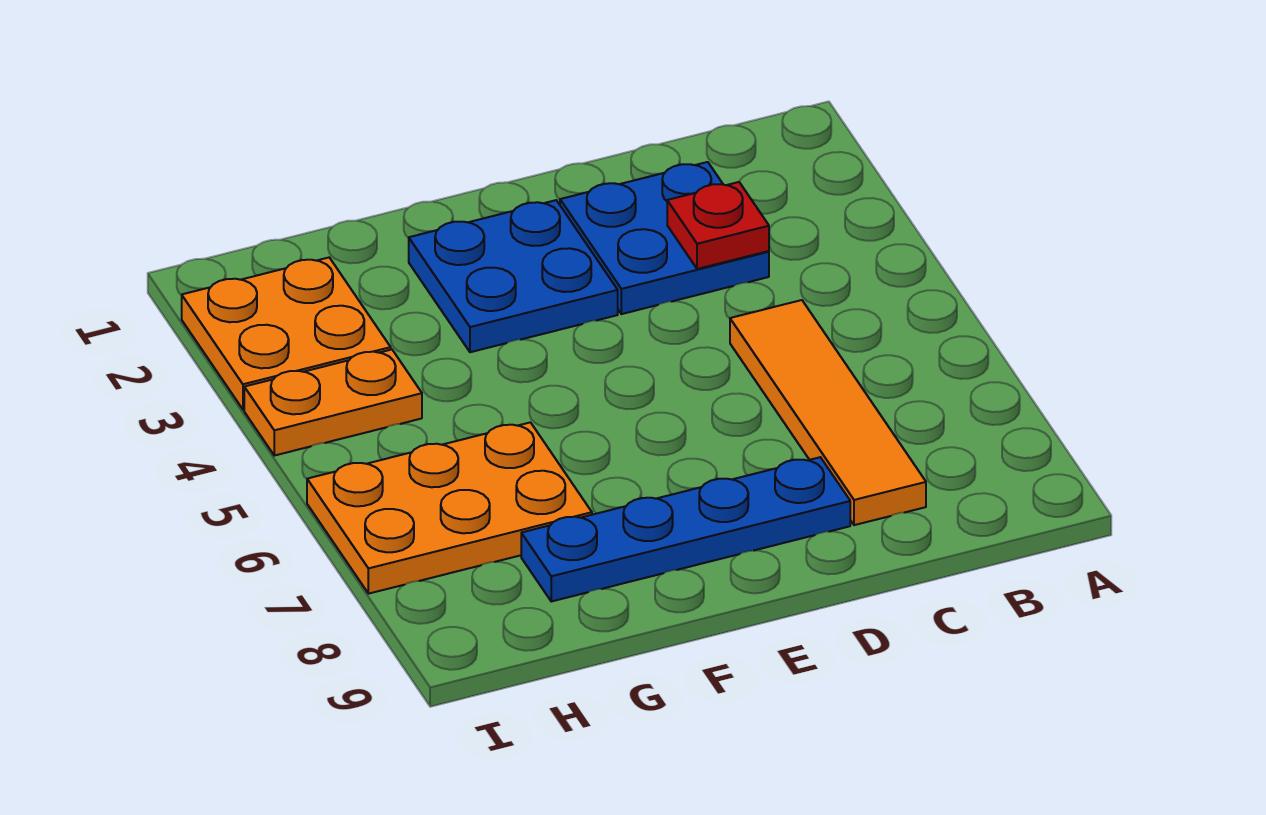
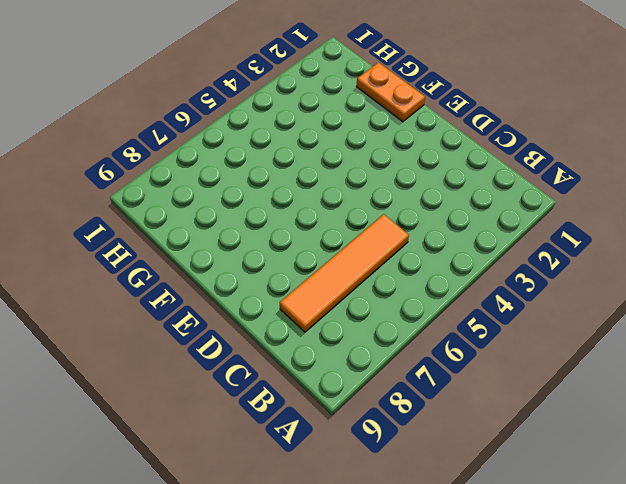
orange plate F1:G1 level 1 -> orange plate H4:I4 level 1
none -> blue plate C2:D3 level 1
none -> blue plate D8:G8 level 1

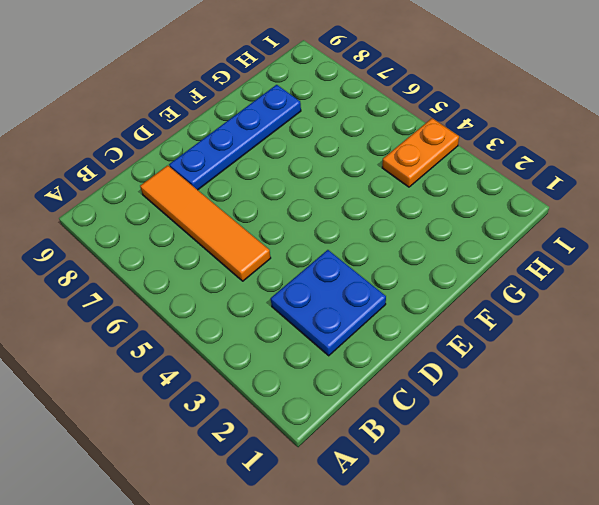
none -> blue plate E2:F3 level 1
none -> orange plate G6:I7 level 1

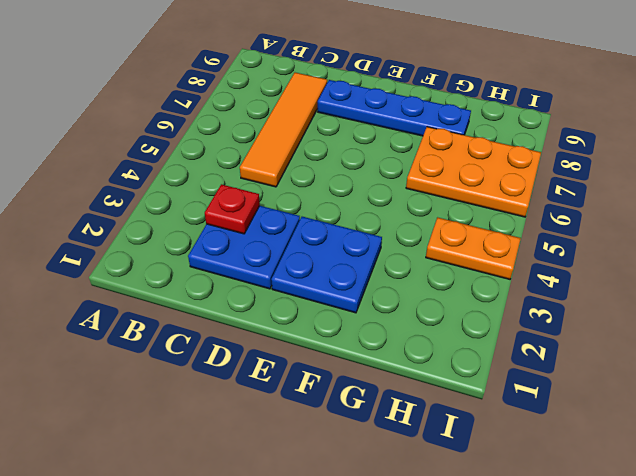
none -> orange plate H2:I3 level 1

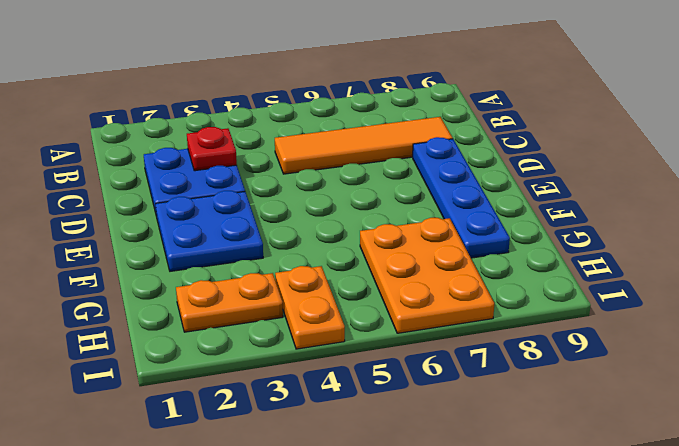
orange plate H2:H3 level 1 -> orange plate H2:I3 level 1

